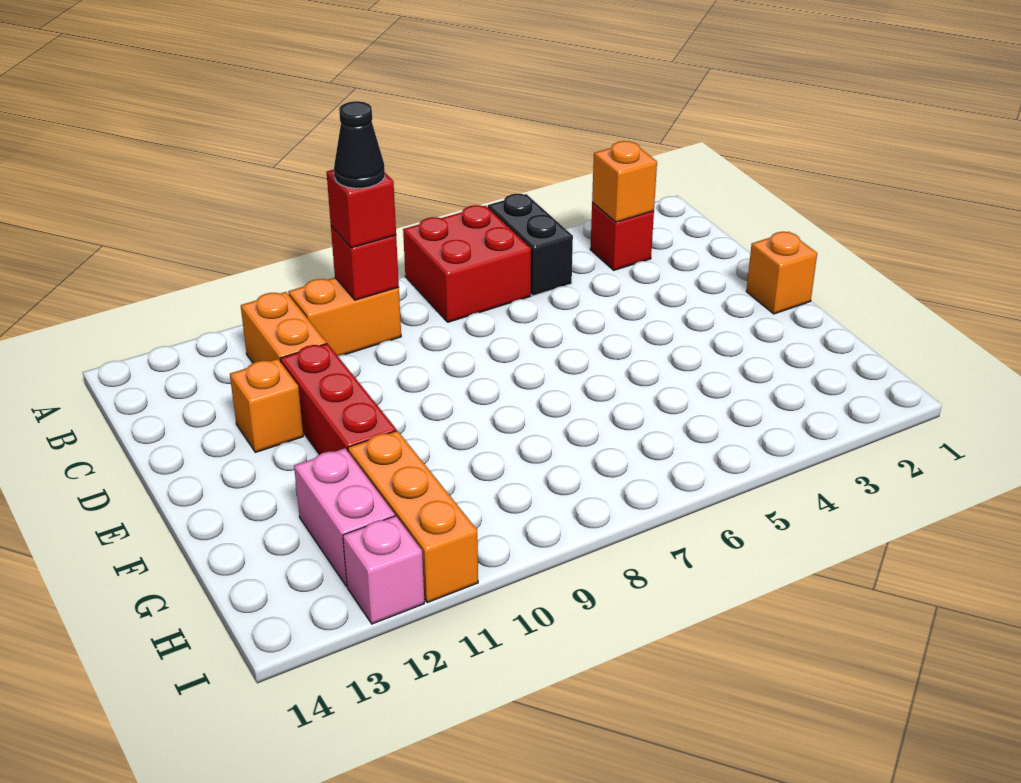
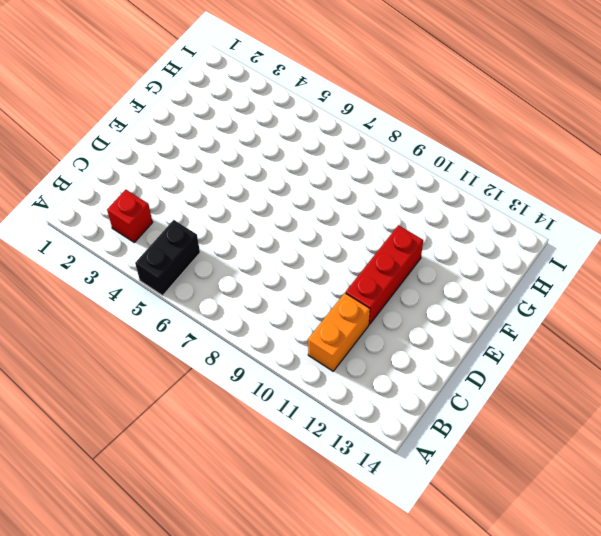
none -> red brick A6:B7 level 1
none -> orange brick B9:B10 level 1
none -> orange brick D12 level 1

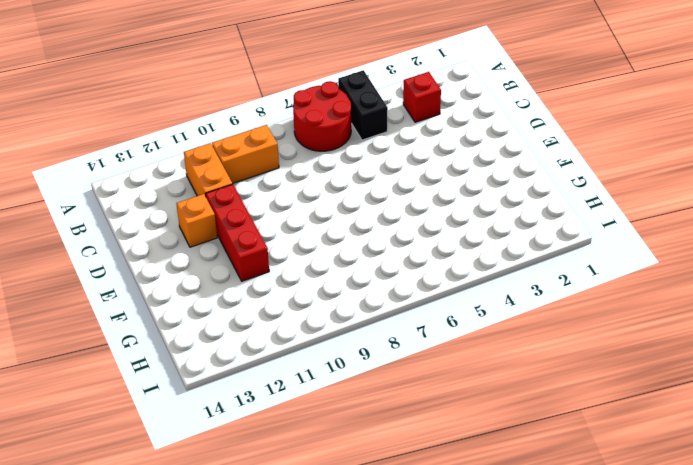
red round brick A6:B7 level 1 -> red brick A6:B7 level 1
none -> orange brick E1 level 1
none -> orange brick G11:I11 level 1
none -> pink brick G12:H12 level 1

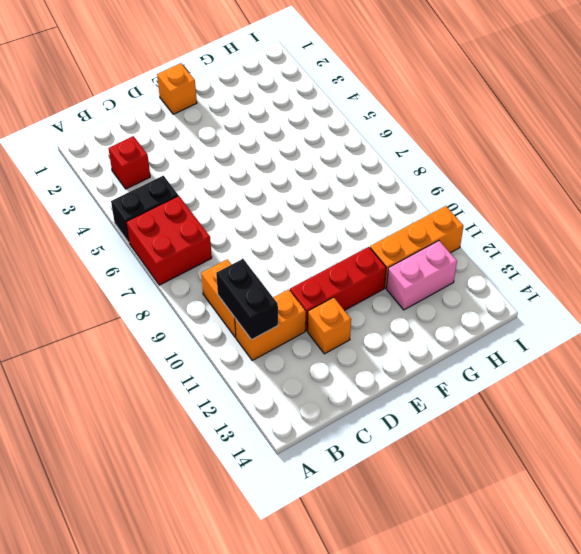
black brick B10:B11 level 2 -> none
none -> pink brick I12 level 1
none -> orange brick B3 level 2
none -> red brick B9 level 2

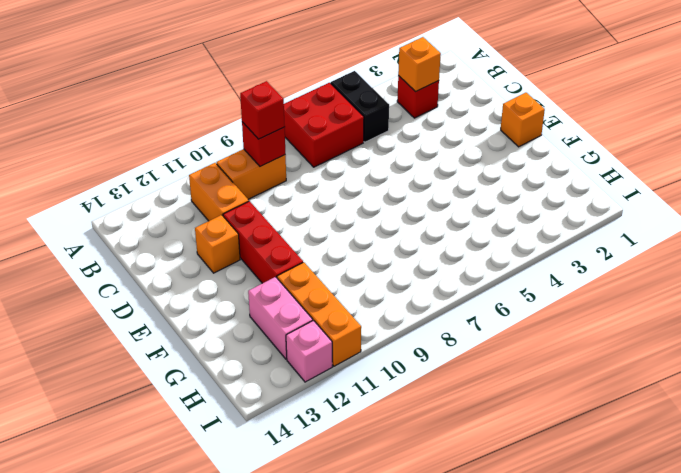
none -> black cone B9 level 4

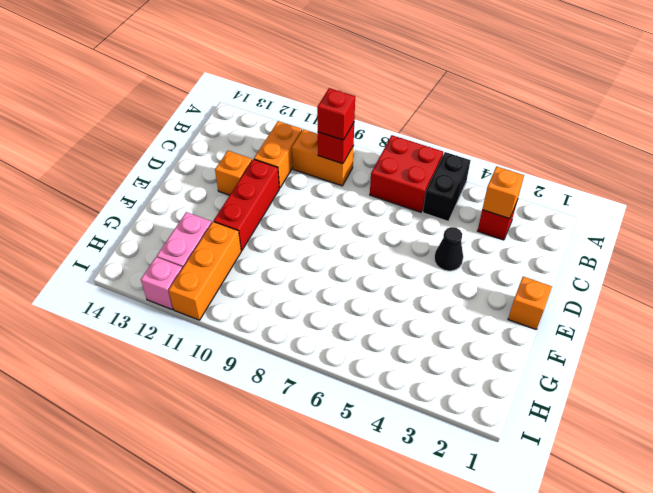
black cone D4 level 1 -> black cone B9 level 4

